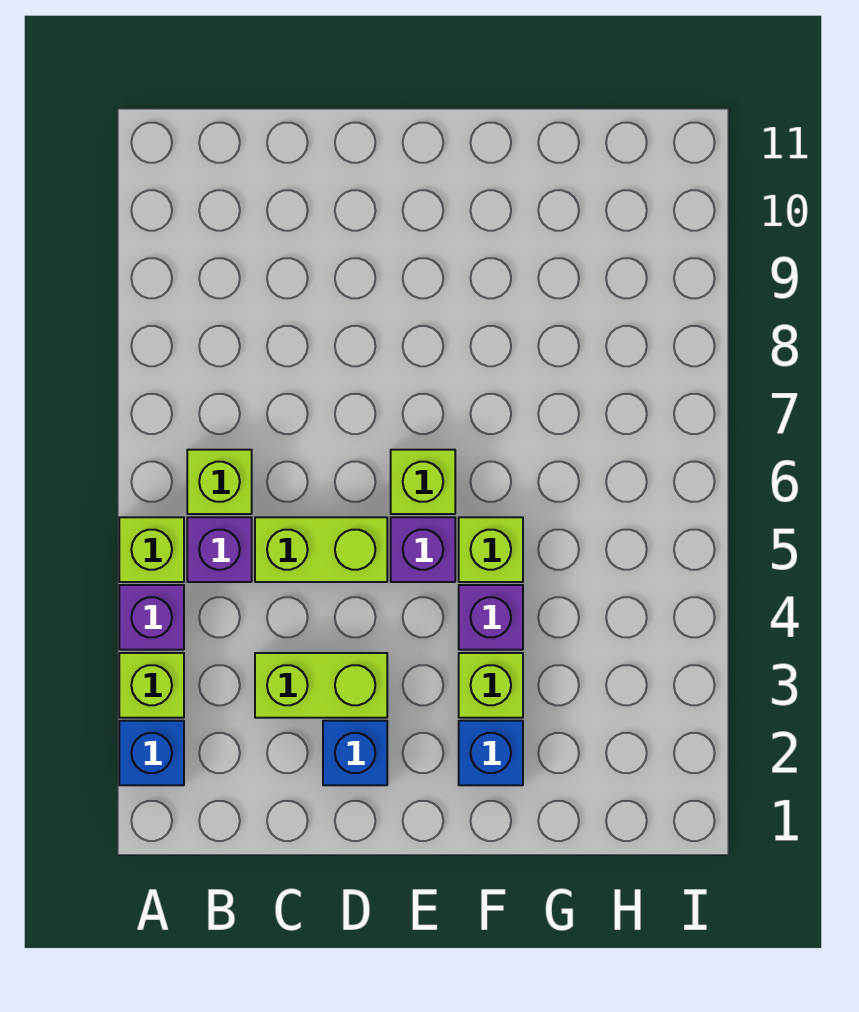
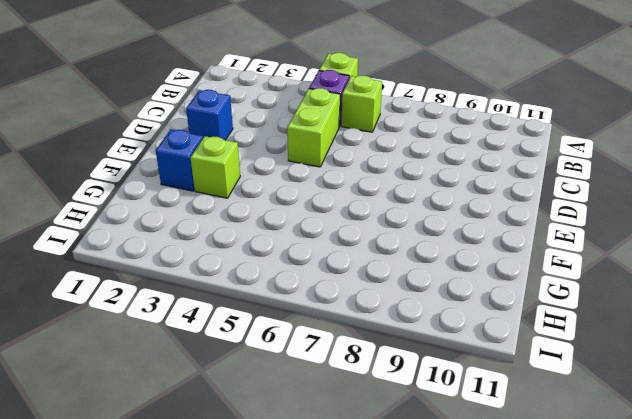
none -> blue brick A2 level 1
none -> lime brick A3 level 1
none -> purple brick A4 level 1

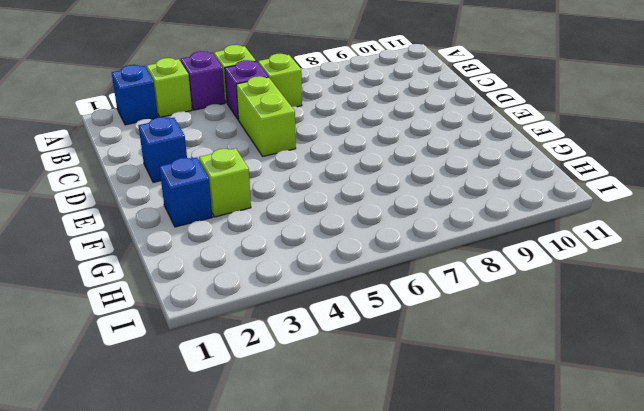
none -> lime brick C3:D3 level 1
none -> purple brick E5 level 1
none -> lime brick E6 level 1

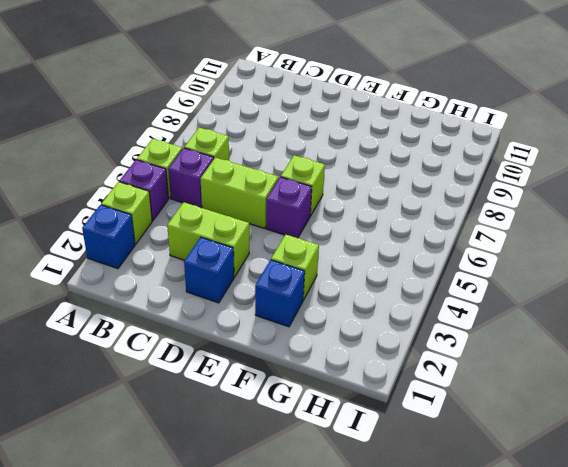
none -> purple brick F4 level 1
none -> lime brick F5 level 1

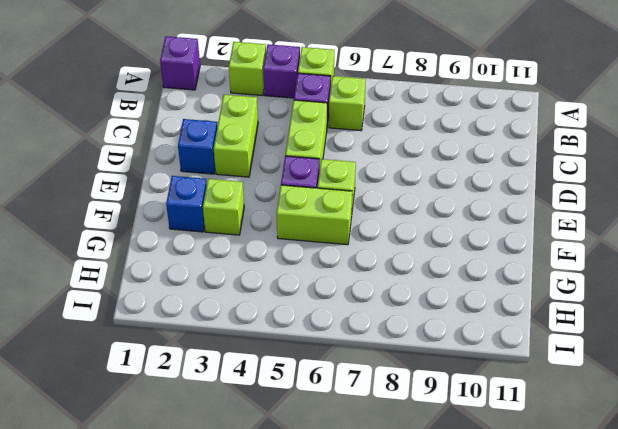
purple brick A1 level 1 -> purple brick F4 level 1
lime brick F5:F6 level 1 -> lime brick F5 level 1
none -> blue brick A2 level 1

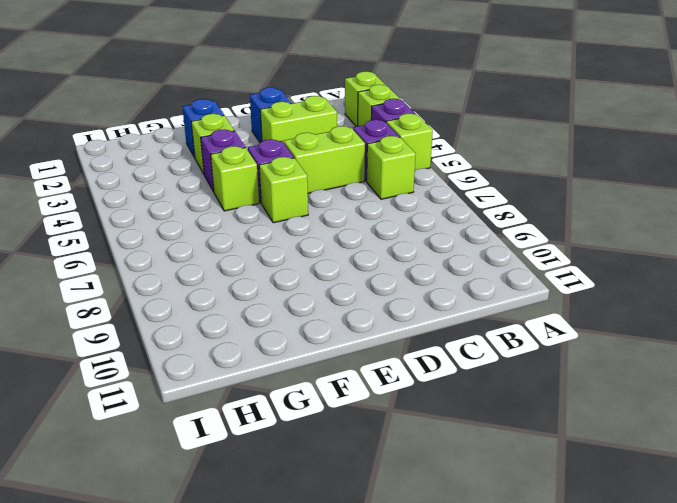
lime brick A2 level 1 -> blue brick A2 level 1

